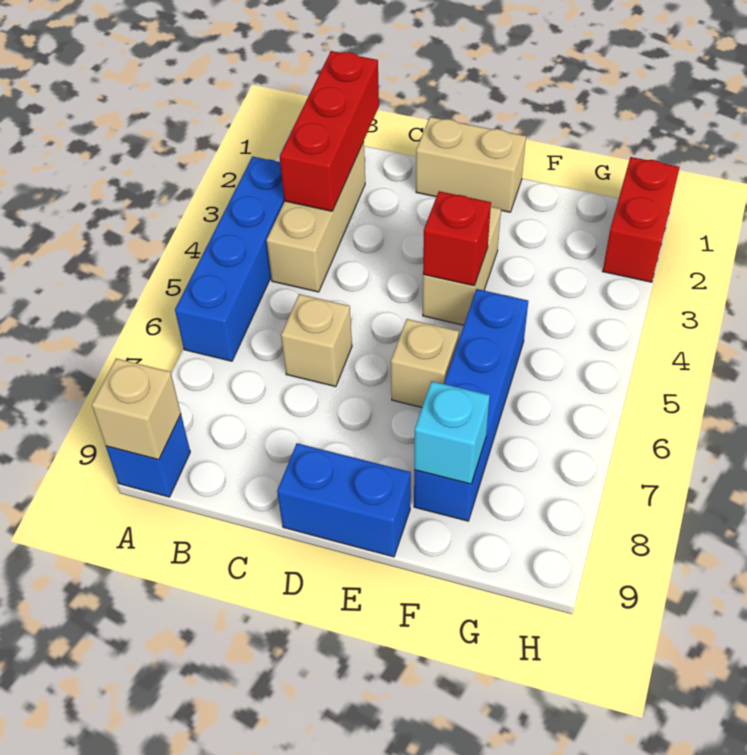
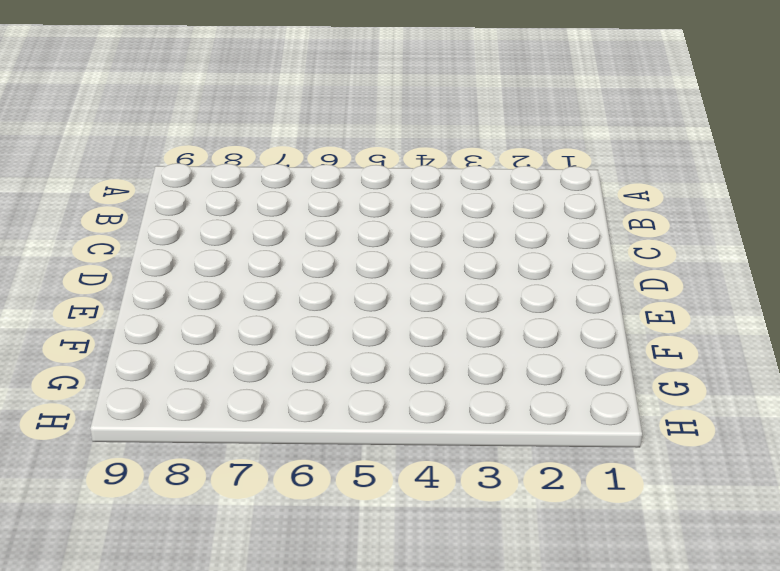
none -> blue brick A3:A6 level 1
none -> blue brick A9 level 1
none -> tan brick B2:B4 level 1

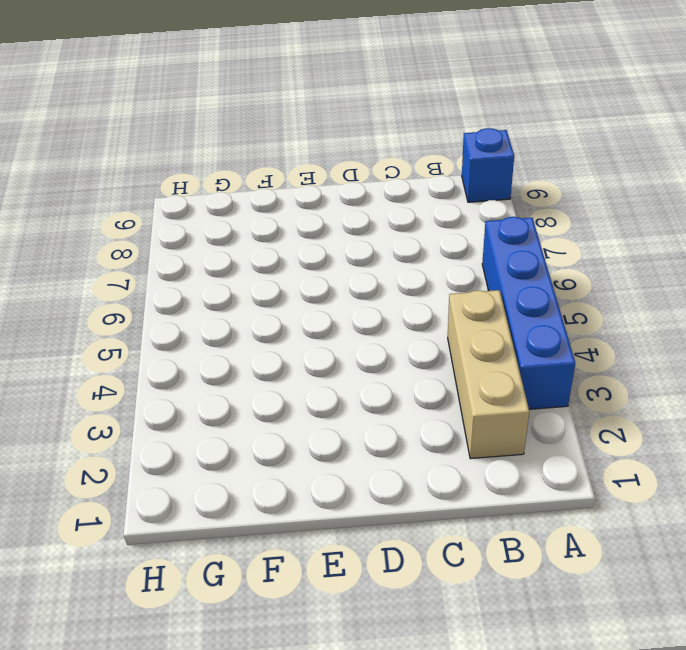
none -> tan brick C6 level 1
none -> tan brick D1:E1 level 1
none -> blue brick D9:E9 level 1

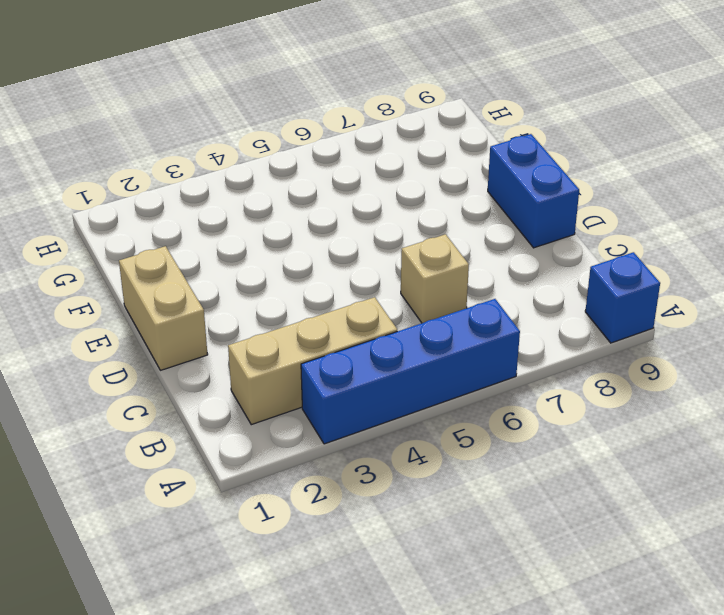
none -> tan brick E3:E4 level 1
none -> tan brick E6 level 1
none -> blue brick F5:F8 level 1

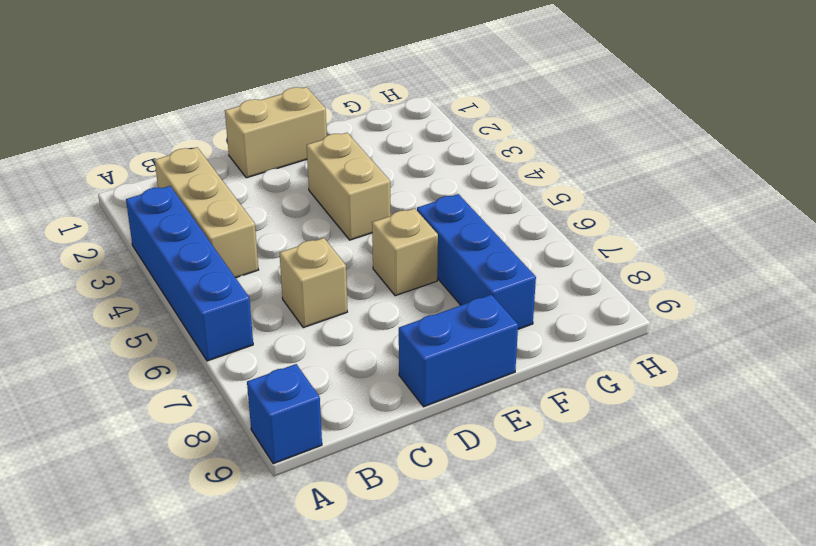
blue brick F6:F8 level 1 -> blue brick F5:F8 level 1
none -> red brick H1:H2 level 1
none -> tan brick A9 level 2
none -> red brick B1:B3 level 2

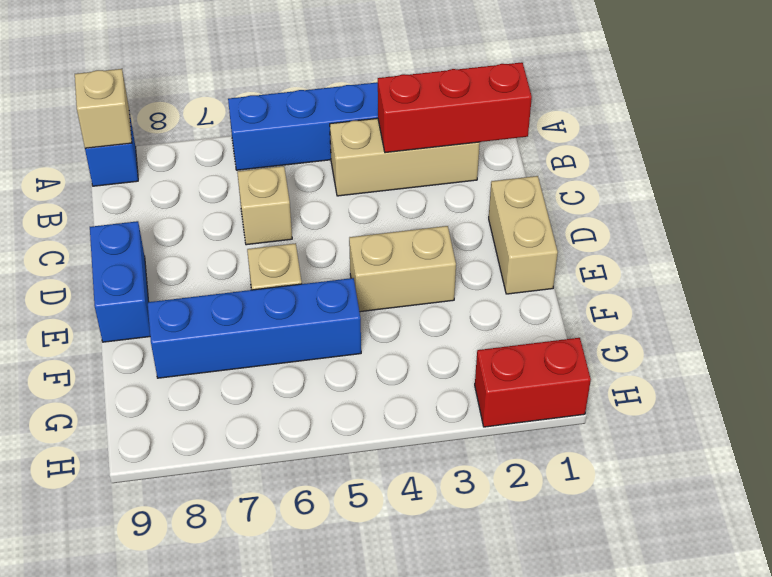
none -> red brick E4 level 2
none -> cyan brick F8 level 2

